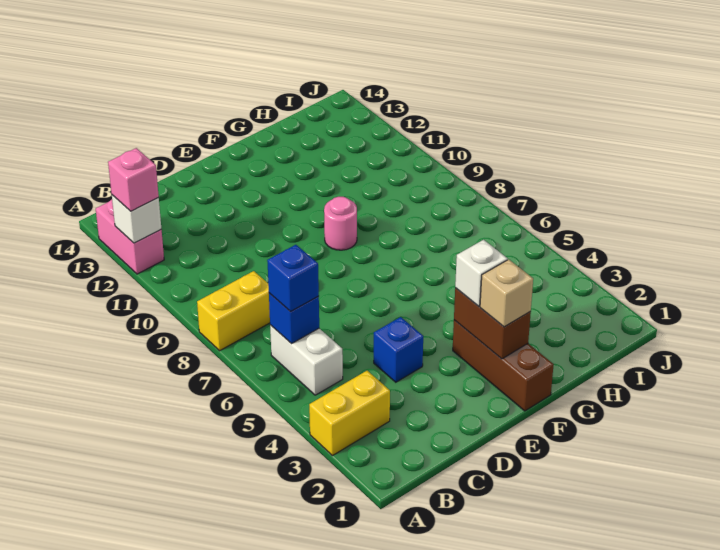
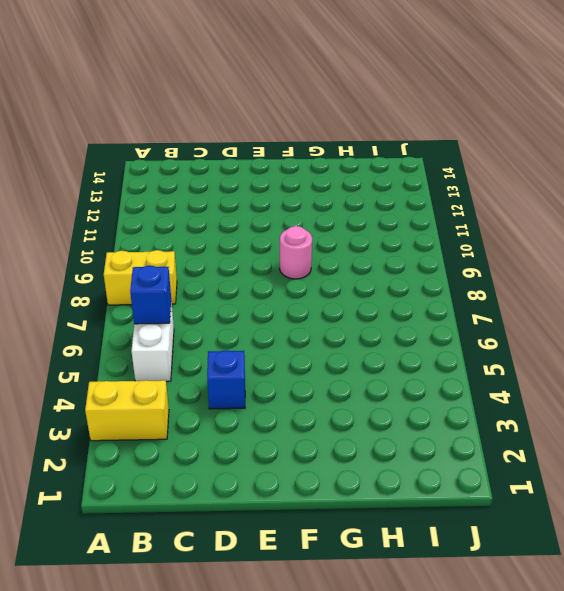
none -> pink brick A12:A13 level 1
none -> brown brick F1:F3 level 1
none -> white brick A12 level 2

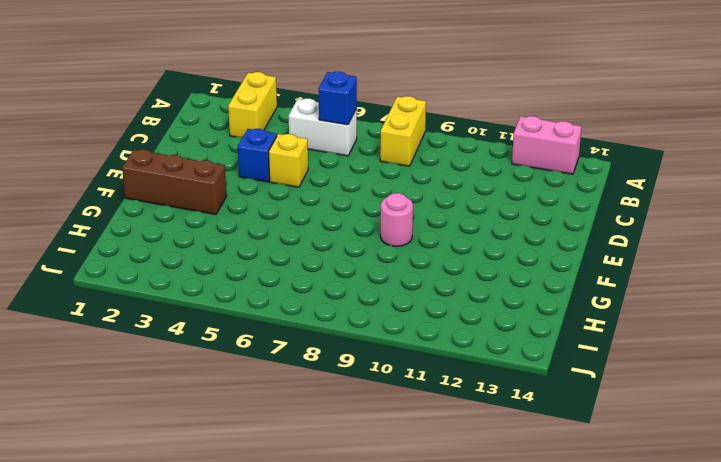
yellow brick D5 level 1 -> none
none -> white brick A12 level 2
none -> brown brick F2:F3 level 2
none -> pink brick A12 level 3

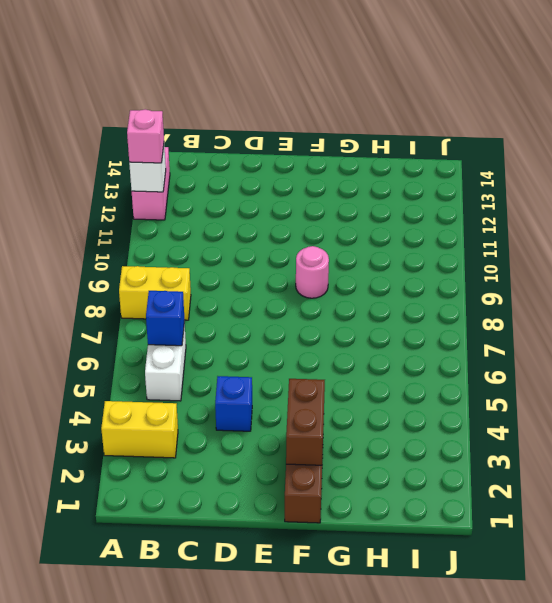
none -> blue brick B6 level 3
none -> tan brick F2 level 3
none -> white brick F3 level 3

